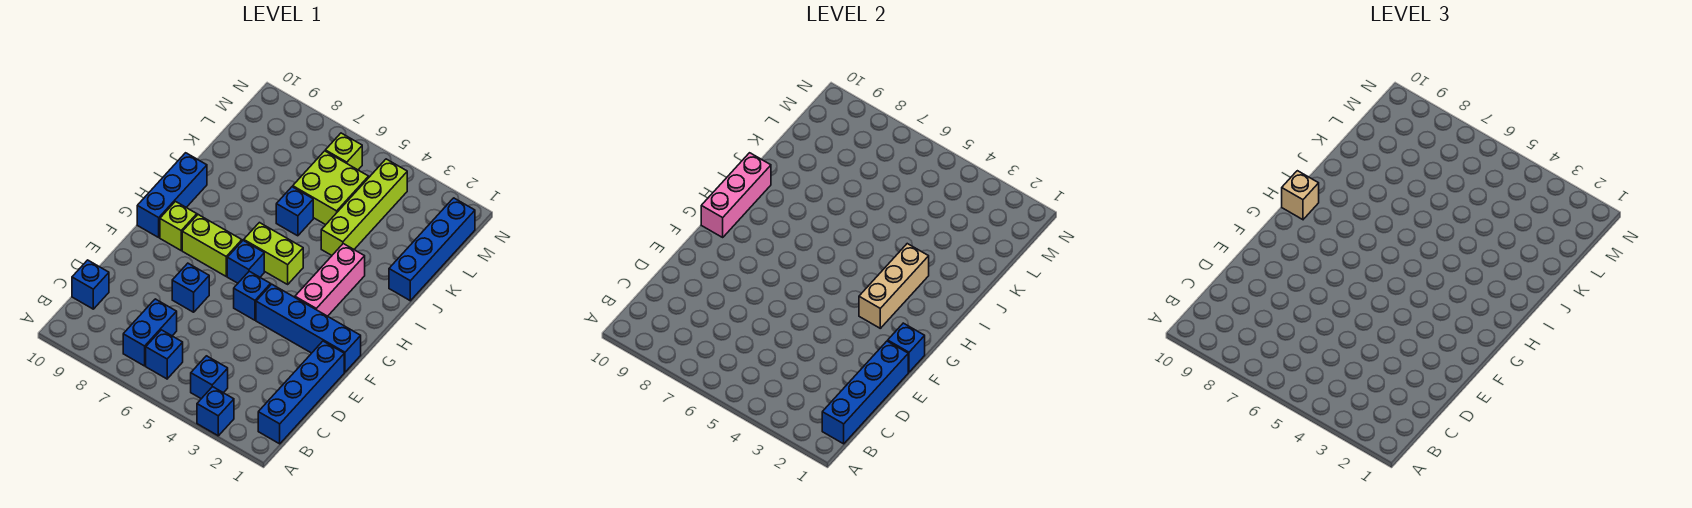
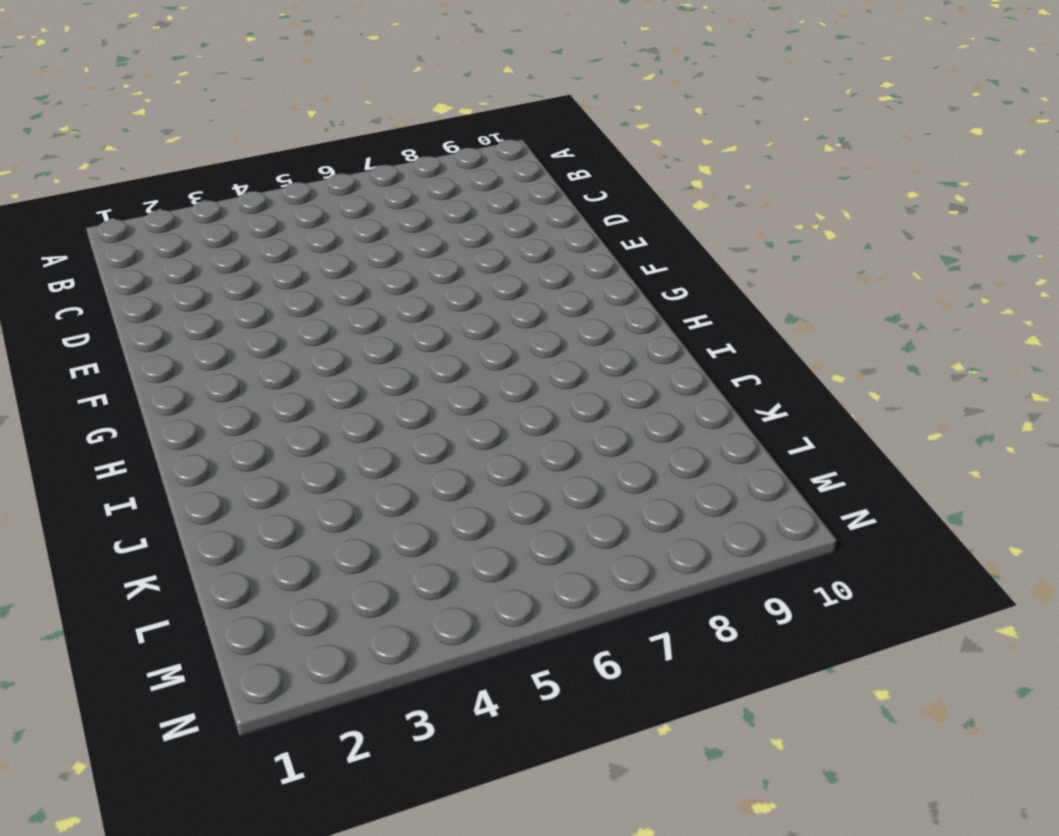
none -> blue brick A3 level 1
none -> blue brick B1:E1 level 1
none -> blue brick B4 level 1

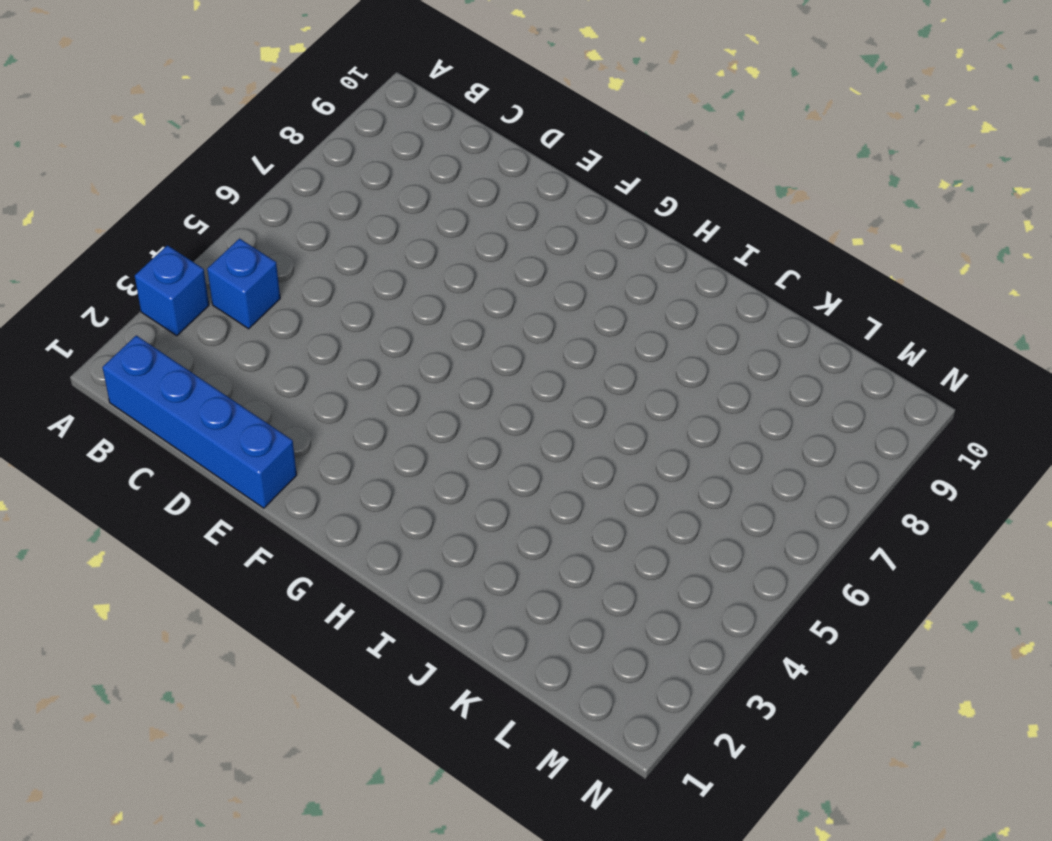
none -> blue brick B6 level 1
none -> blue brick B7:C7 level 1
none -> blue brick C10 level 1

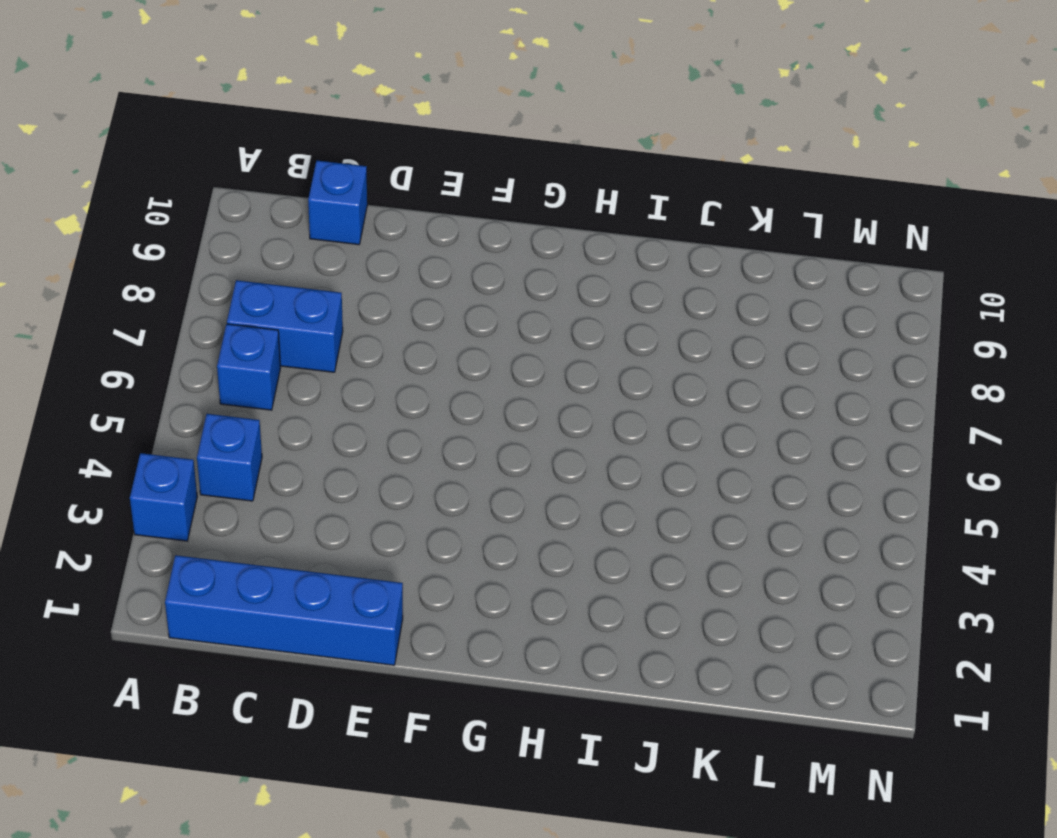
none -> blue brick E7 level 1
none -> blue brick F1:F4 level 1
none -> blue brick F5 level 1

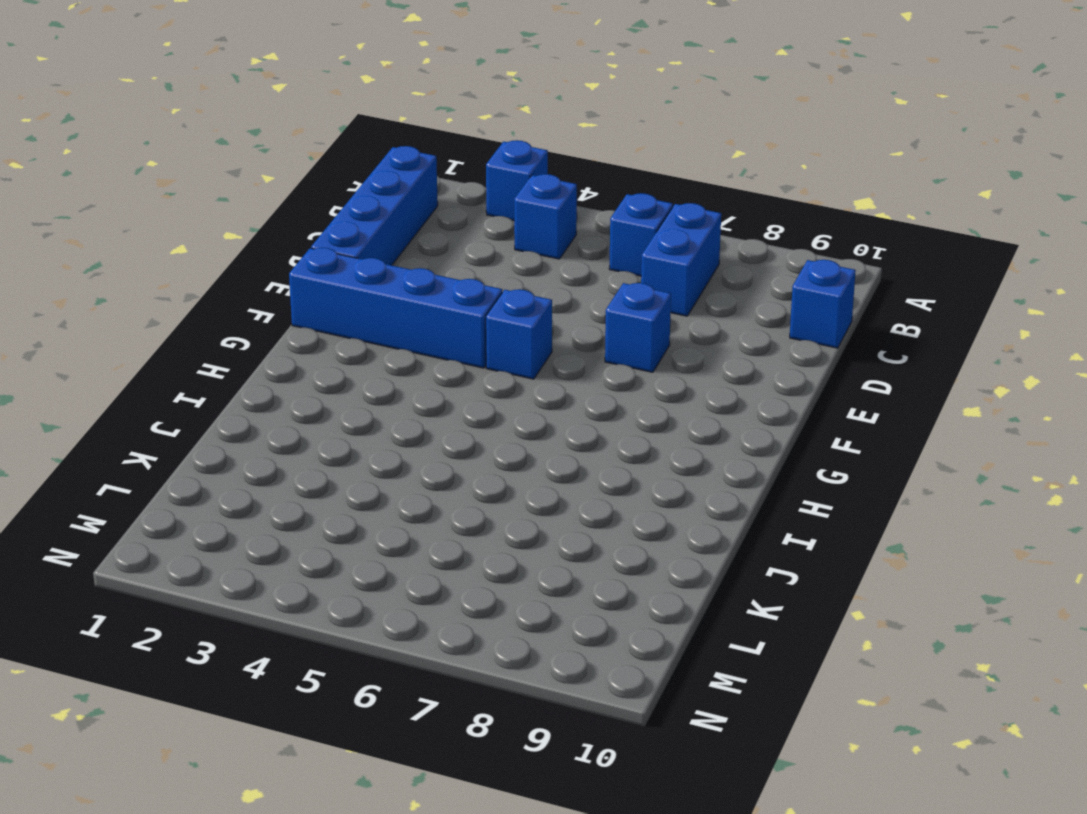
none -> pink brick G3:I3 level 1
none -> blue brick G6 level 1
none -> lime brick G7:G8 level 1

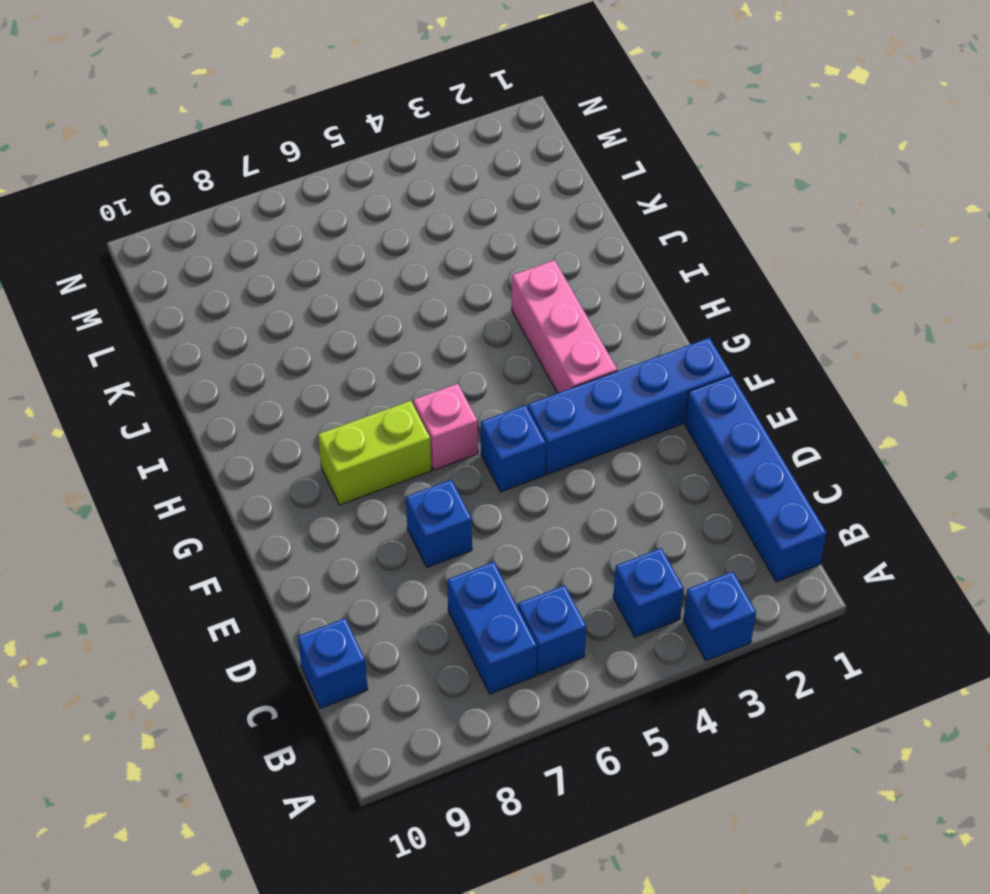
pink brick G6 level 1 -> blue brick G6 level 1
none -> lime brick G9 level 1
none -> blue brick G10:I10 level 1
none -> lime brick H5:H6 level 1

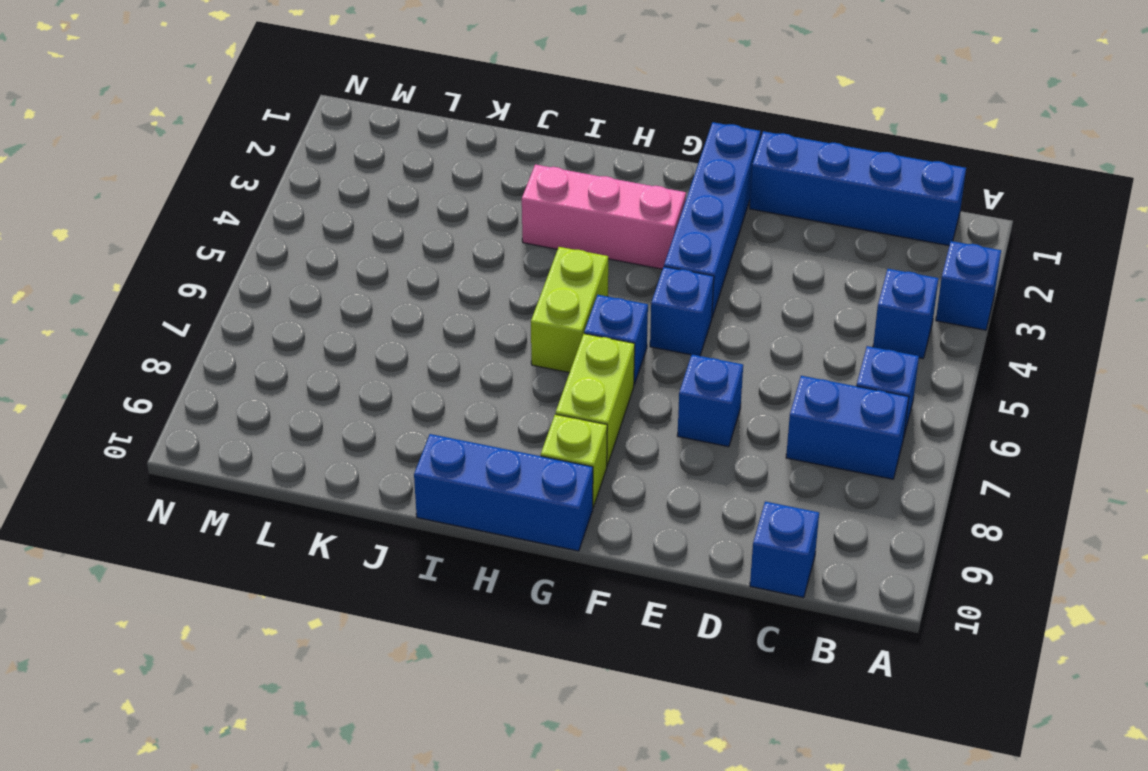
none -> blue brick J1:M1 level 1
none -> lime brick J4:M4 level 1
none -> blue brick J6 level 1

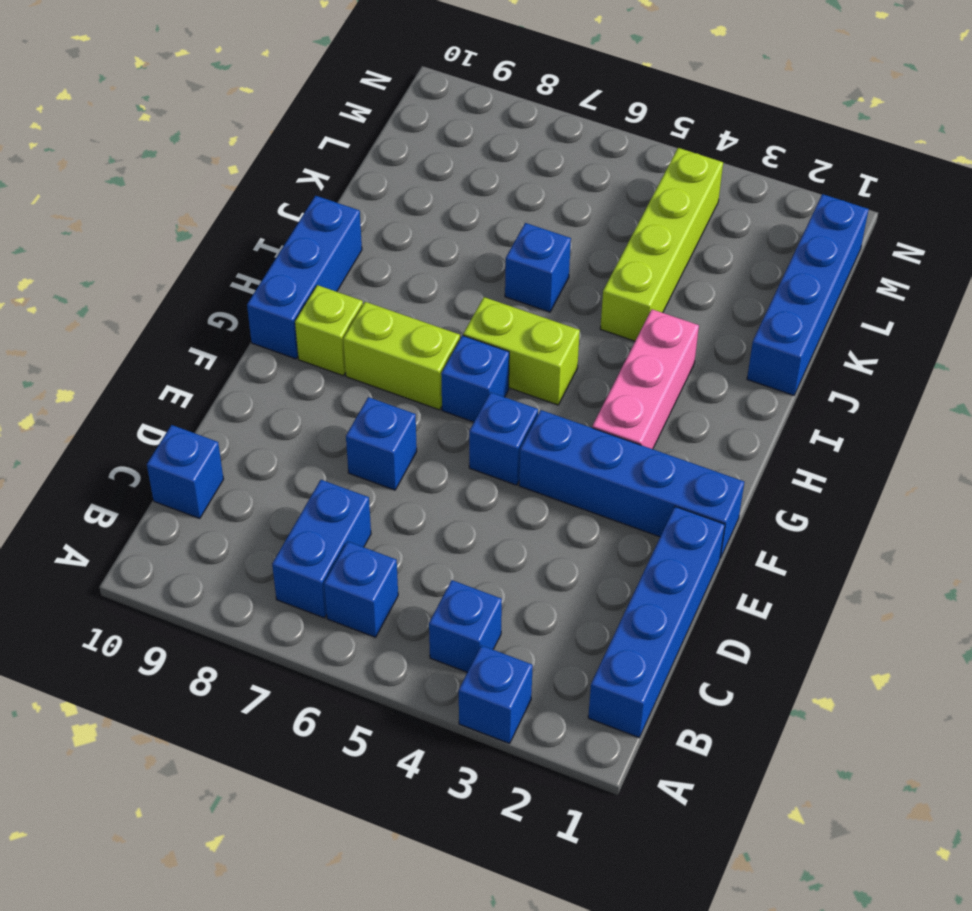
none -> lime brick K5:L6 level 1
none -> lime brick M6 level 1
none -> blue brick B1:E1 level 2

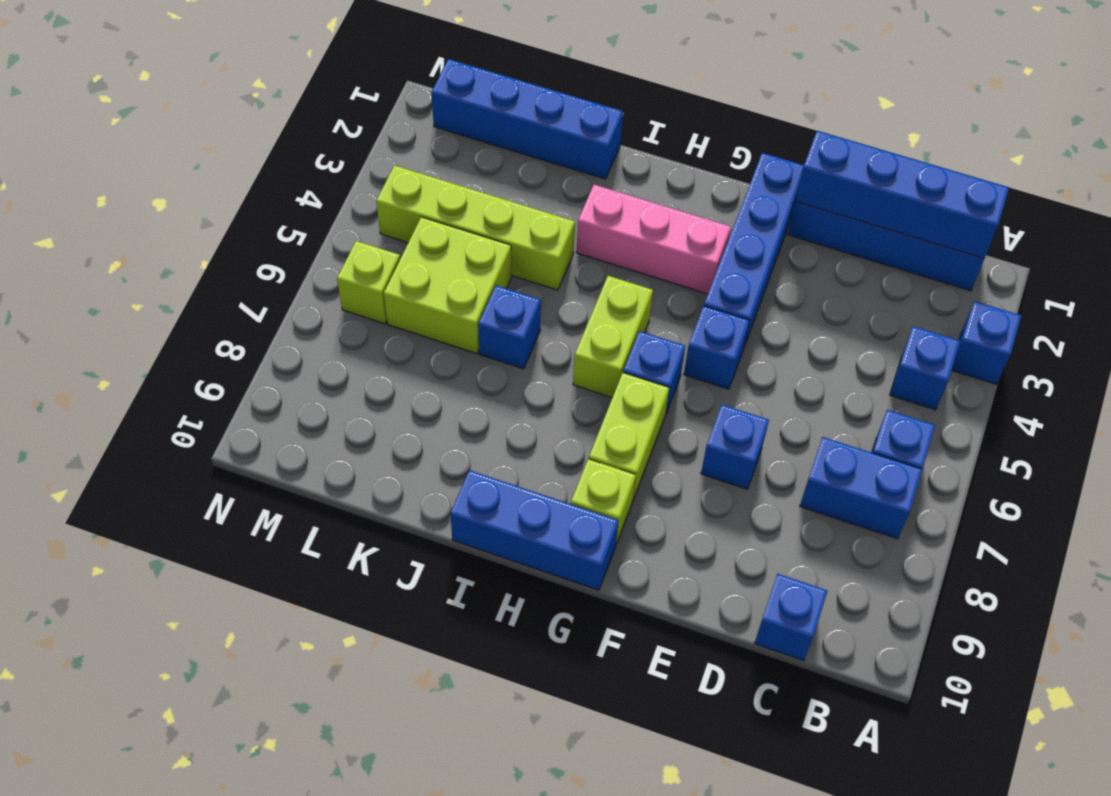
none -> blue brick F1 level 2
none -> tan brick G3:I3 level 2
none -> pink brick G10:I10 level 2

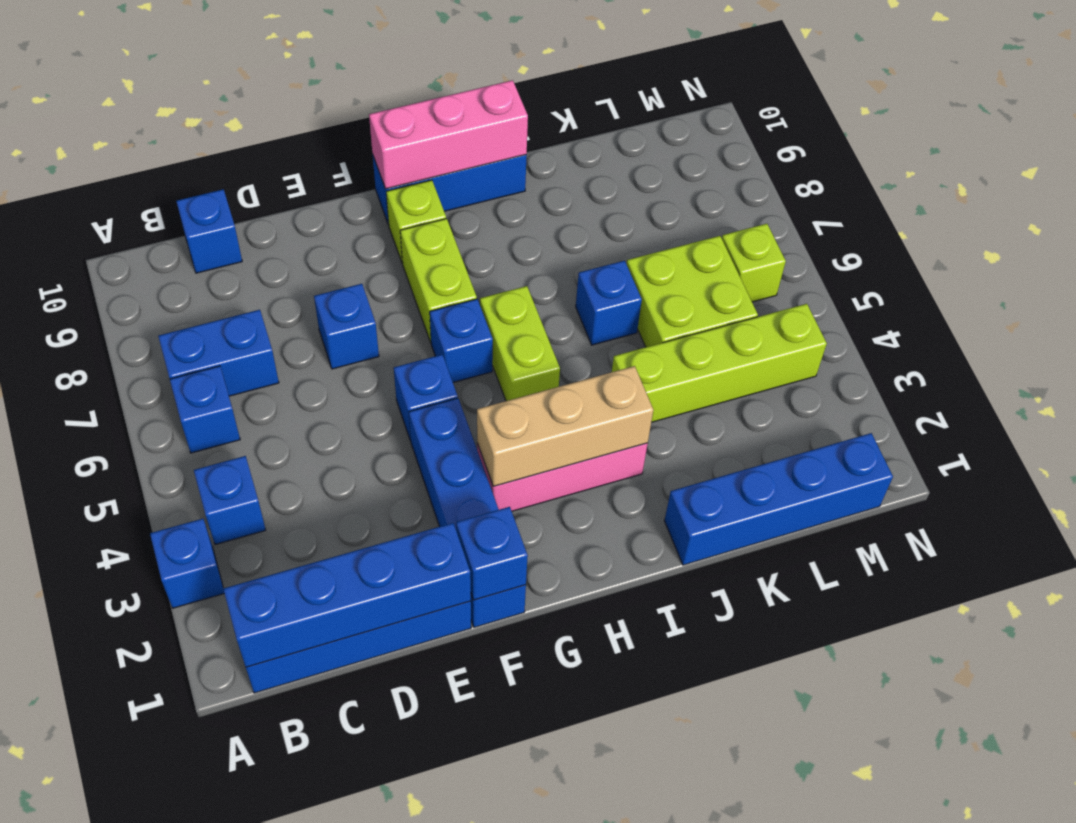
none -> tan brick H10 level 3

